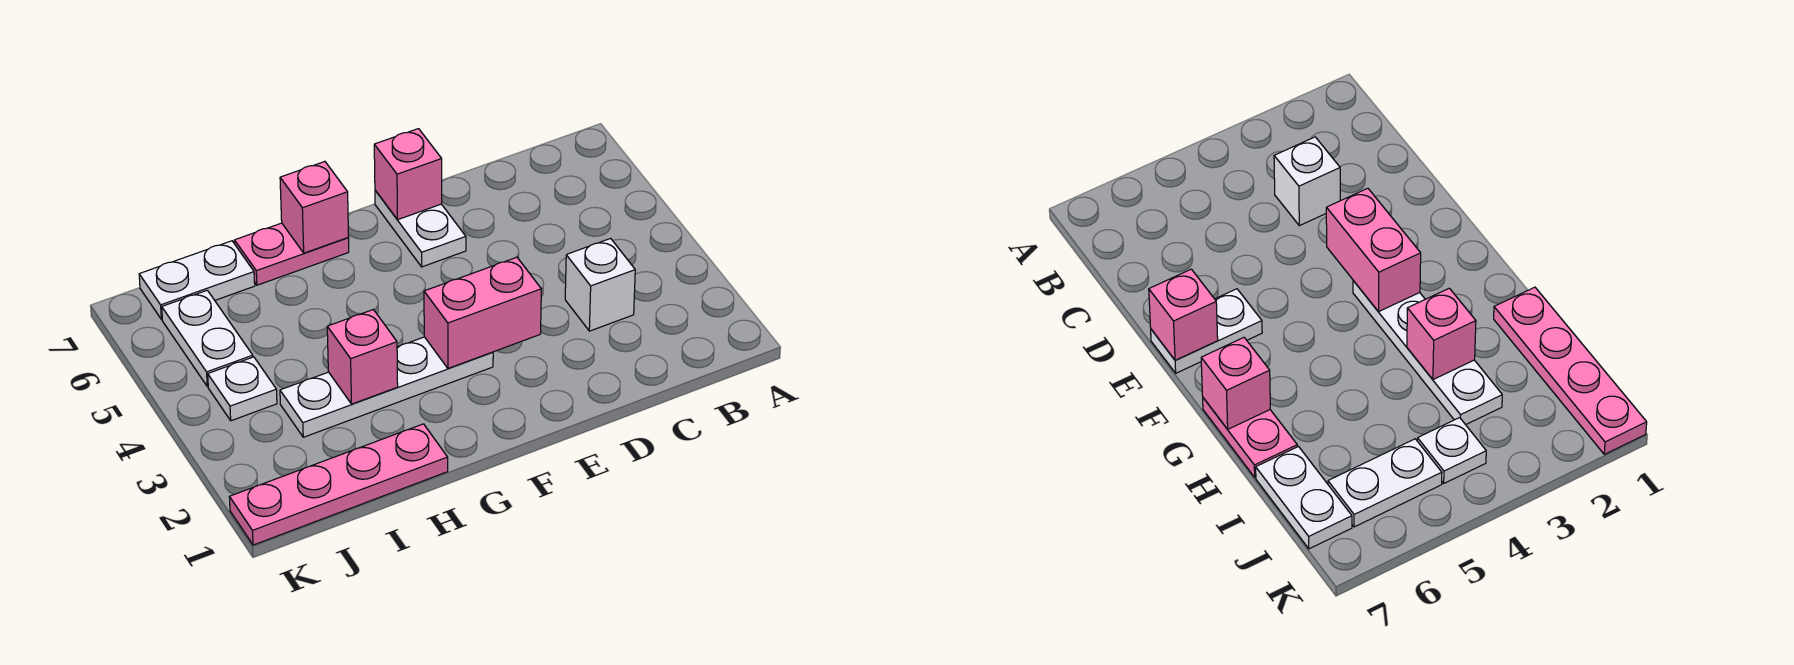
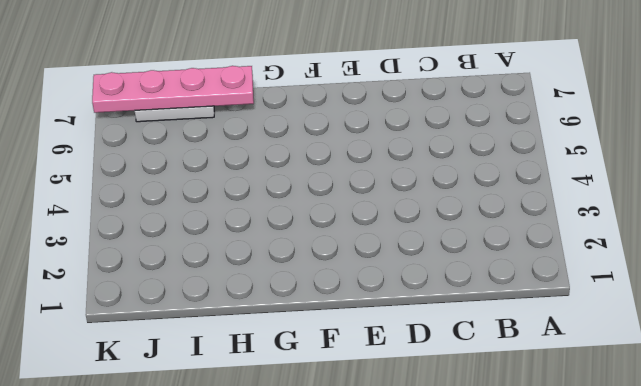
pink plate H7:K7 level 2 -> pink plate H1:K1 level 1
none -> white brick C3 level 1
none -> white plate E6:E7 level 1
none -> white plate F3:I3 level 1

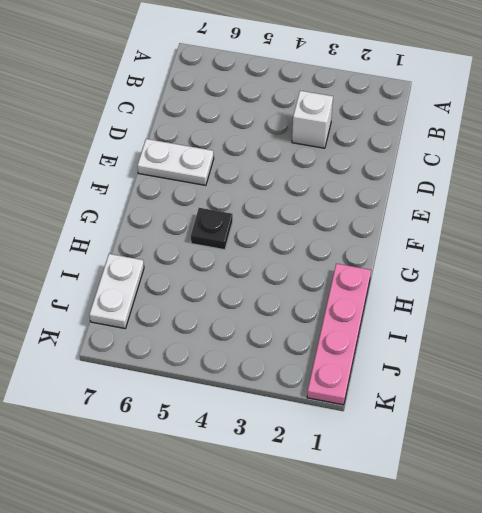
black plate G5 level 1 -> none
none -> white plate F3:I3 level 1
none -> pink plate G7:H7 level 1
none -> white plate J4 level 1

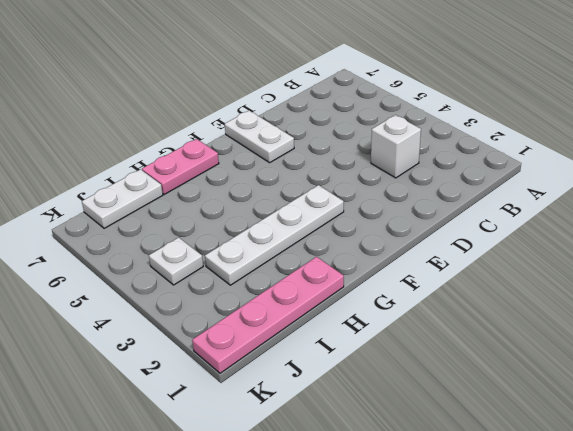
none -> white plate J5:J6 level 1
none -> pink brick E3:F3 level 2
none -> pink brick E7 level 2

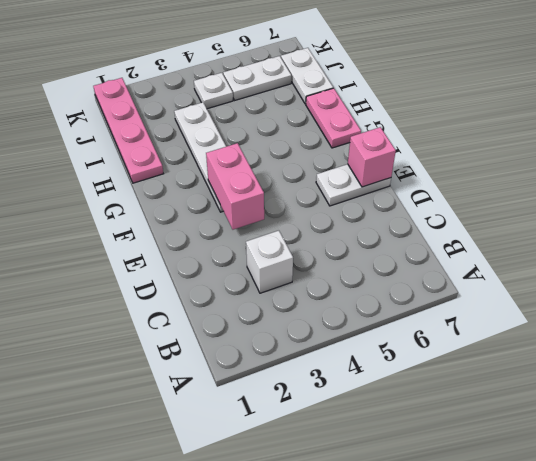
none -> pink brick G7 level 2
none -> pink brick H3 level 2

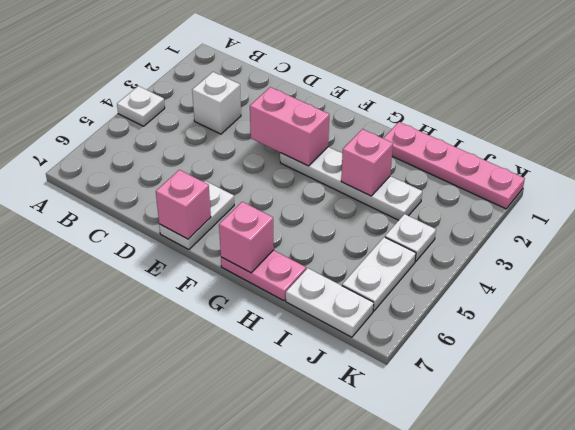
white plate A4 level 1 -> none

